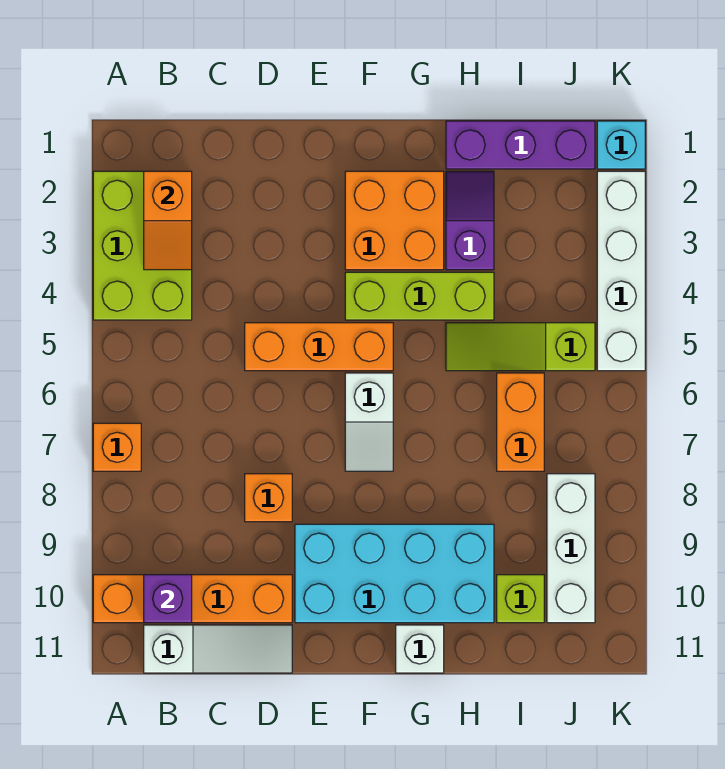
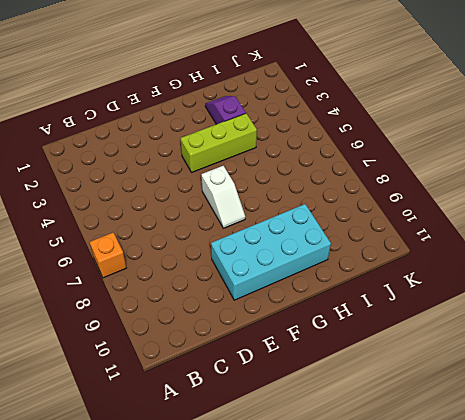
none -> lime brick A2:B4 level 1
none -> orange brick A10:D10 level 1
none -> white slope B11:D11 level 1 top B

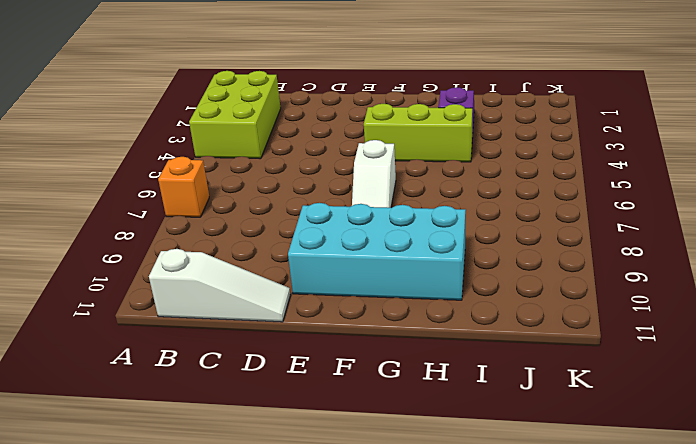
none -> orange brick A10:D10 level 1
none -> orange brick D5:F5 level 1
none -> orange brick D8 level 1

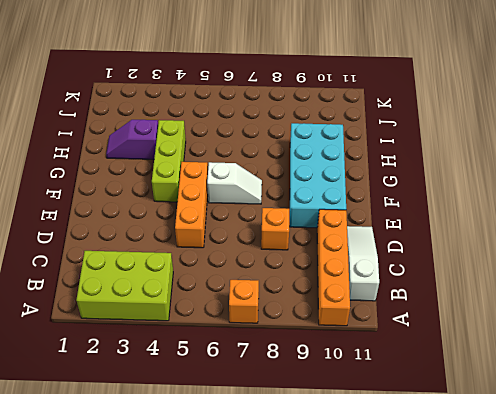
none -> orange brick F2:G3 level 1
none -> white brick G11 level 1
none -> purple brick H1:J1 level 1

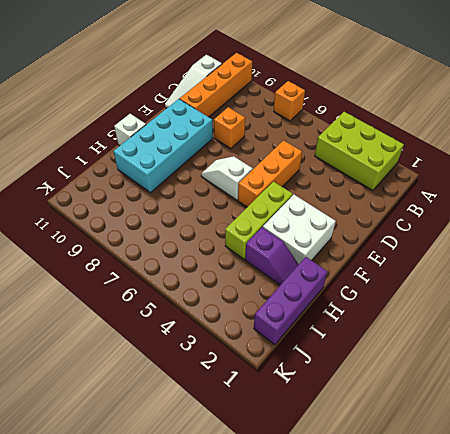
white brick F2:G3 level 1 -> orange brick F2:G3 level 1
none -> lime slope H5:J5 level 1 top J
none -> orange brick I6:I7 level 1
none -> lime brick I10 level 1

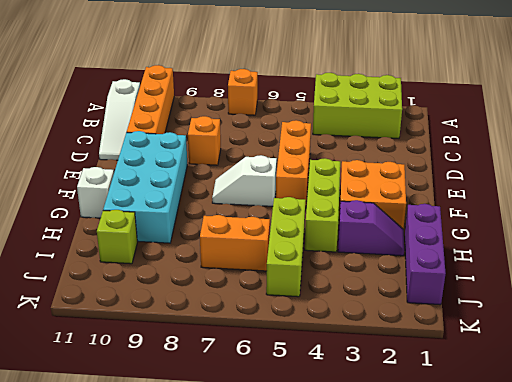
lime brick H5:J5 level 1 -> lime slope H5:J5 level 1 top J
none -> white brick J8:J10 level 1
none -> cyan brick K1 level 1
none -> white brick K2:K5 level 1

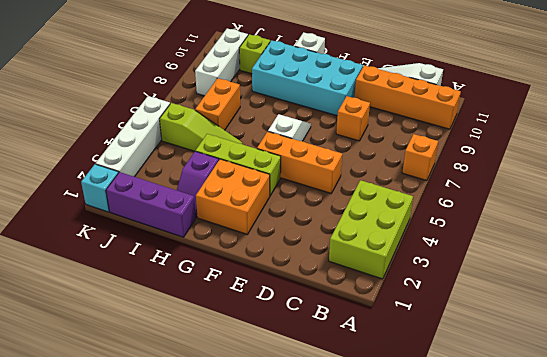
none -> orange slope B2:B3 level 2 top 2
none -> purple brick B10 level 2

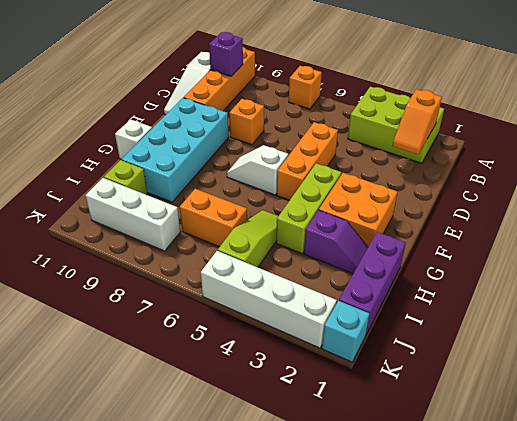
orange slope B2:C2 level 2 top B -> orange slope B2:B3 level 2 top 2

